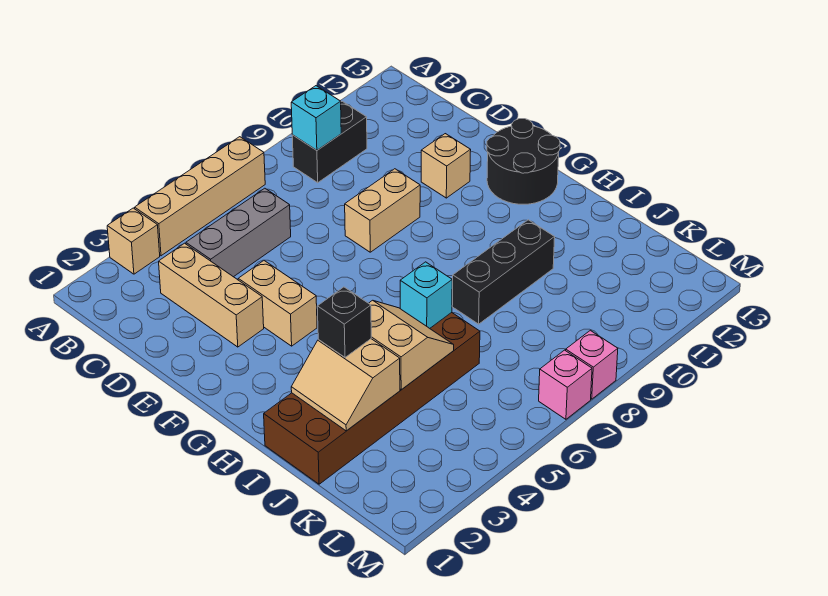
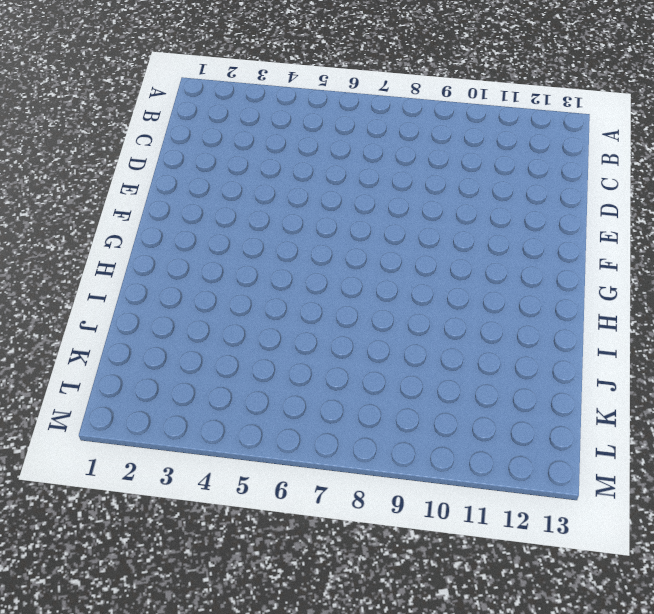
none -> tan brick A3 level 1
none -> tan brick A4:A7 level 1
none -> black brick B9:B10 level 1

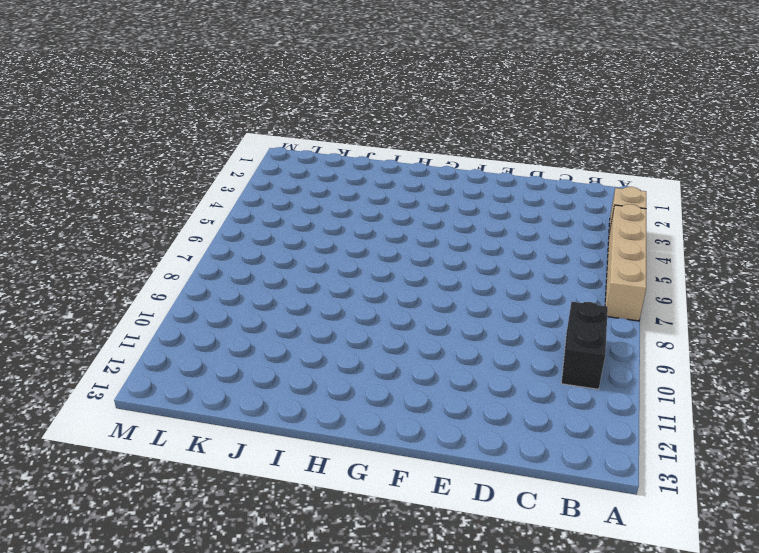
none -> tan brick C3:E3 level 1
none -> grey brick C4:C6 level 1
none -> tan brick E4:F4 level 1

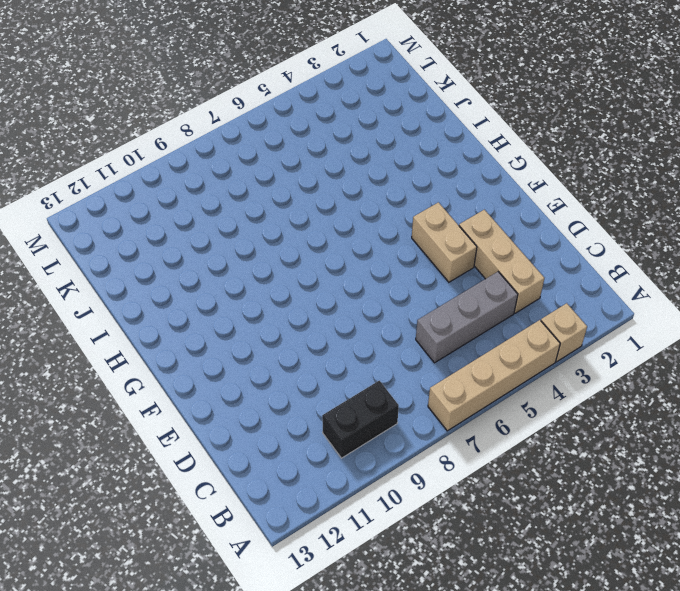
none -> tan brick E8:E9 level 1
none -> tan brick E11 level 1
none -> black round brick F12:G13 level 1

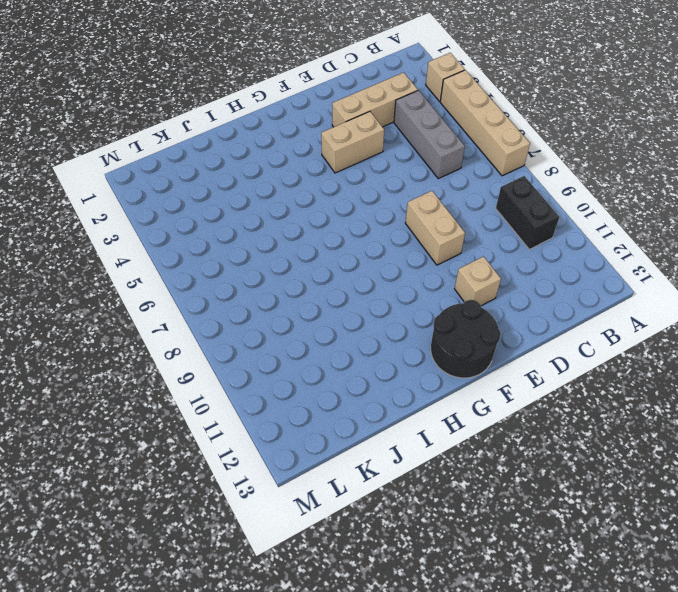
none -> brown brick I1:J6 level 1
none -> black brick I8:I10 level 1
none -> pink brick M7 level 1

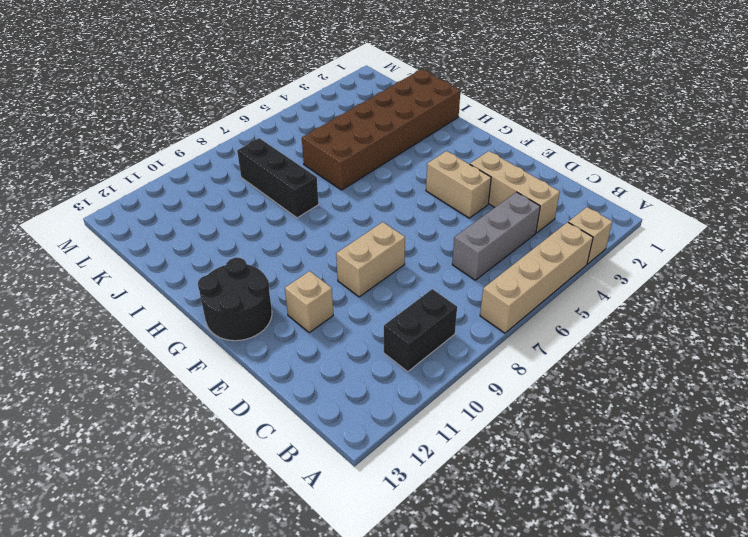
black brick I8:K8 level 1 -> black brick I8:I10 level 1
none -> pink brick M7 level 1
none -> pink brick M8 level 1
none -> cyan brick B9 level 2

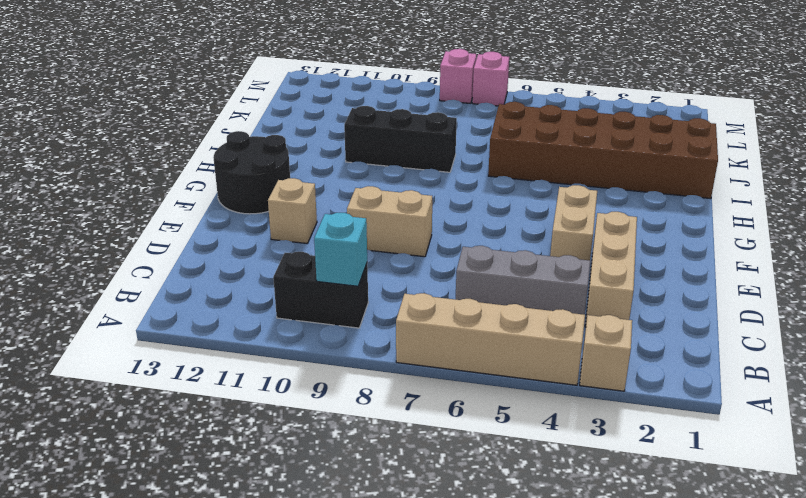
none -> tan slope I2:J3 level 2 top 3
none -> tan slope I4:J5 level 2 top 4
none -> cyan brick I6 level 2

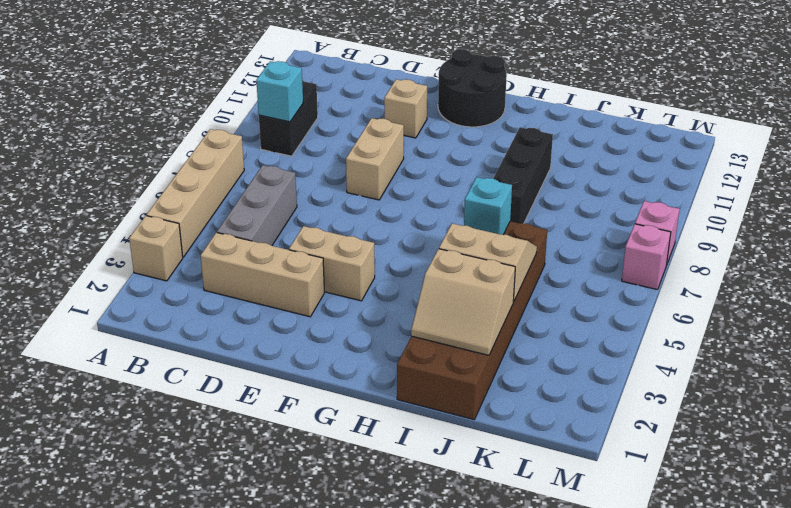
none -> black brick I3 level 3

